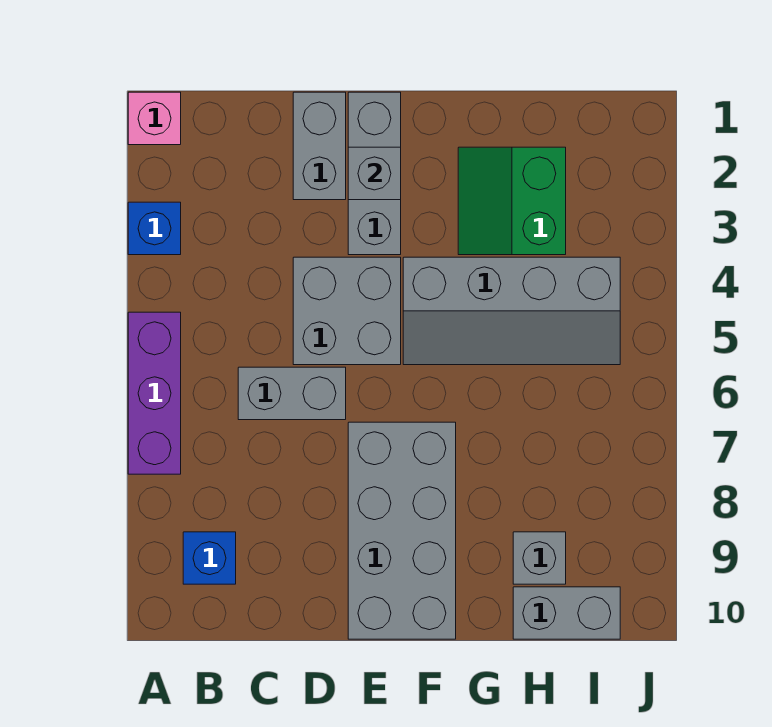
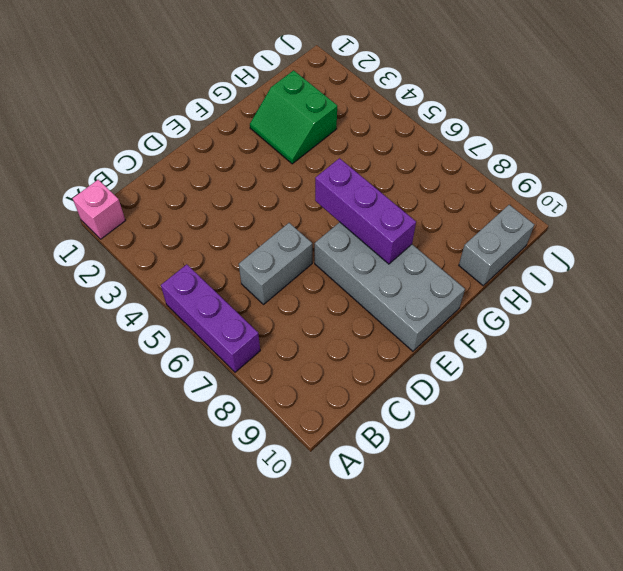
purple brick F6:F8 level 2 -> none
none -> blue brick A3 level 1
none -> blue brick B9 level 1
none -> grey brick D1:D2 level 1

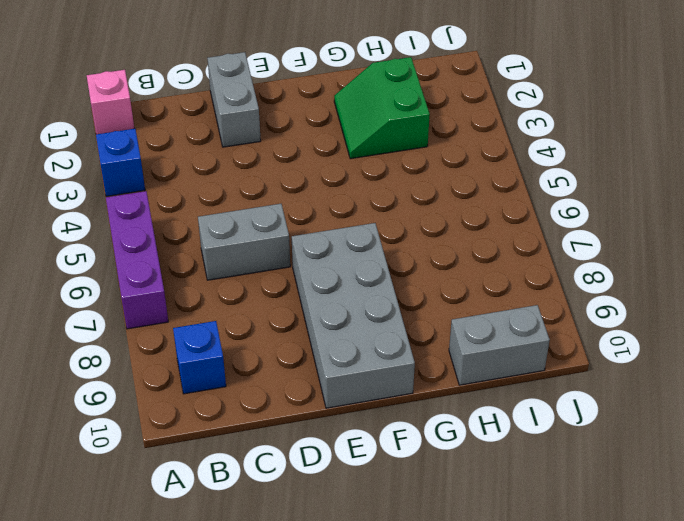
none -> grey brick D4:E5 level 1
none -> grey brick E1:E3 level 1
none -> grey slope F4:I5 level 1 top 4

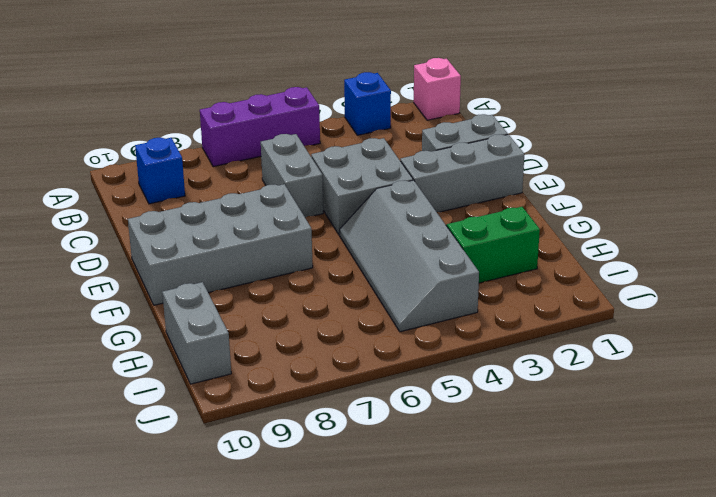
none -> grey brick H9 level 1
none -> grey brick E2 level 2

